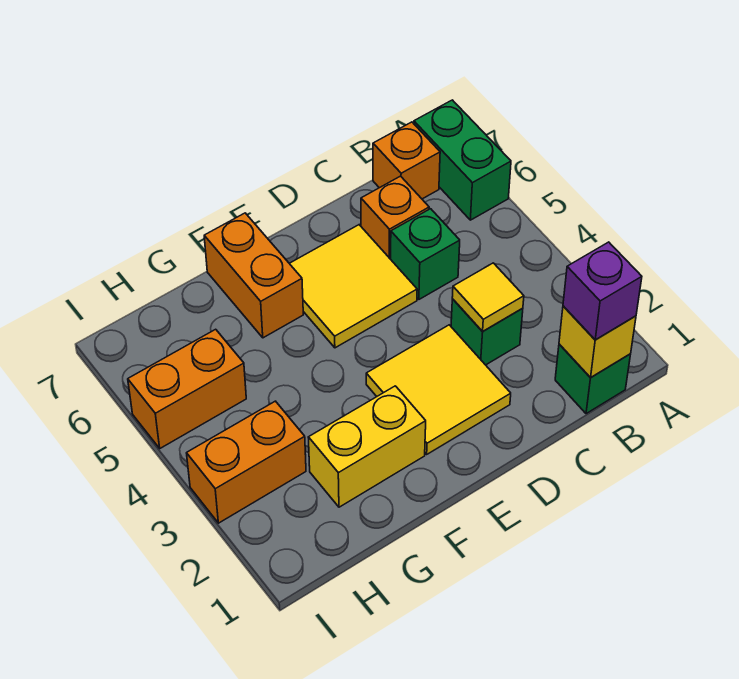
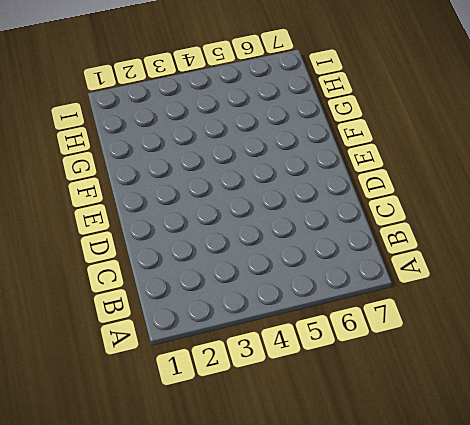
none -> green brick A6:A7 level 1
none -> green brick B1 level 1
none -> orange brick B7 level 1

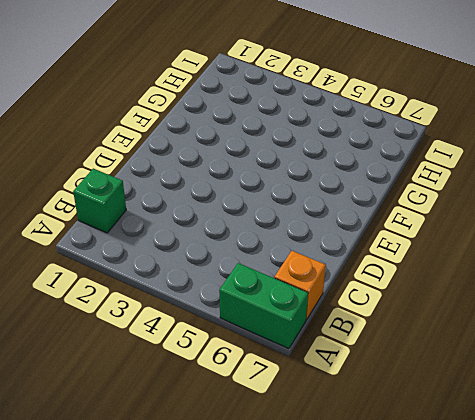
none -> green brick C3 level 1
none -> green brick C5 level 1
none -> orange brick C6 level 1

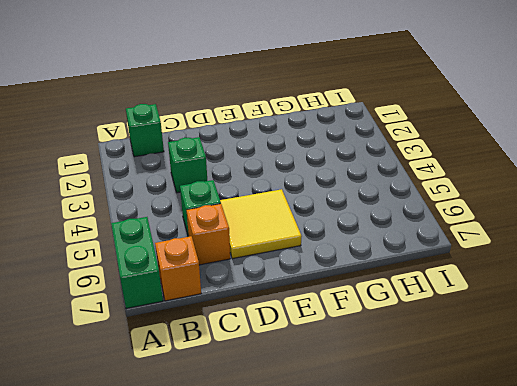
none -> yellow tile D2:E3 level 1
none -> yellow brick F2:G2 level 1
none -> orange brick F6:F7 level 1

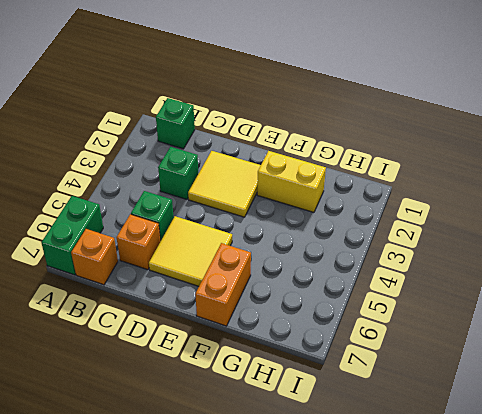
none -> orange brick H3:I3 level 1
none -> orange brick H5:I5 level 1
none -> yellow brick B1 level 2

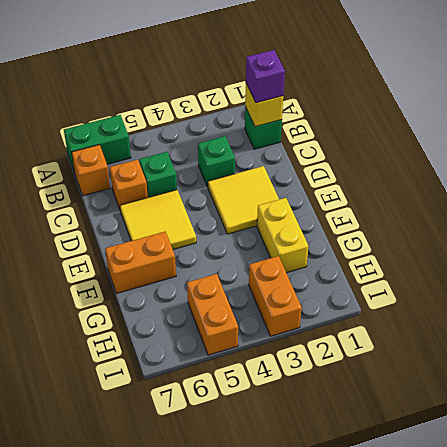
none -> yellow tile C3 level 2

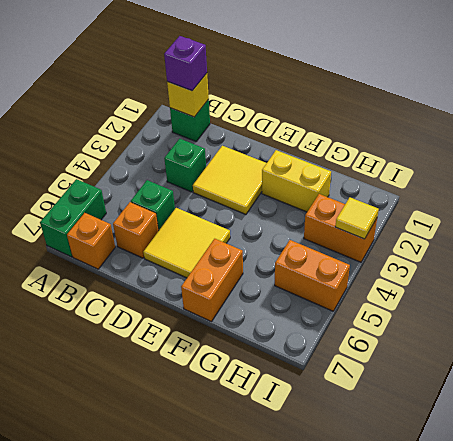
yellow tile I3 level 2 -> yellow tile C3 level 2

